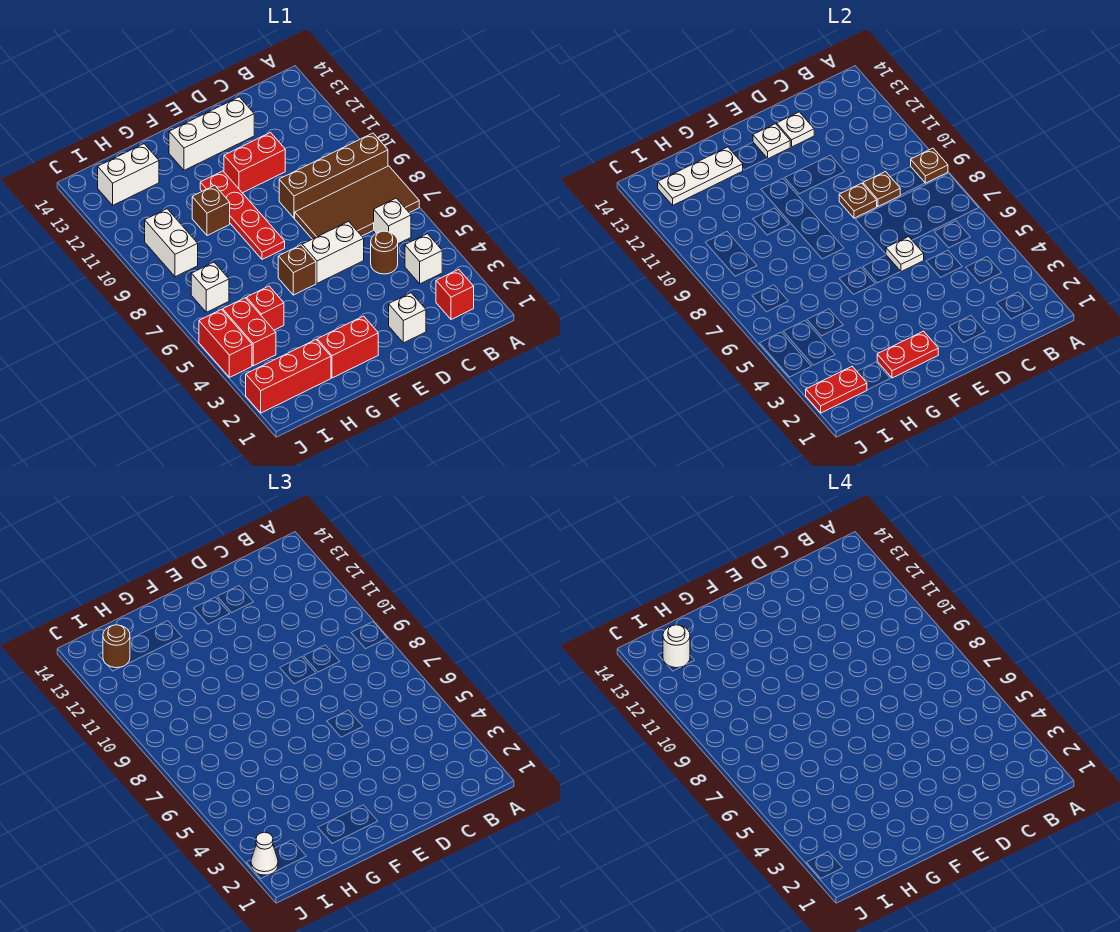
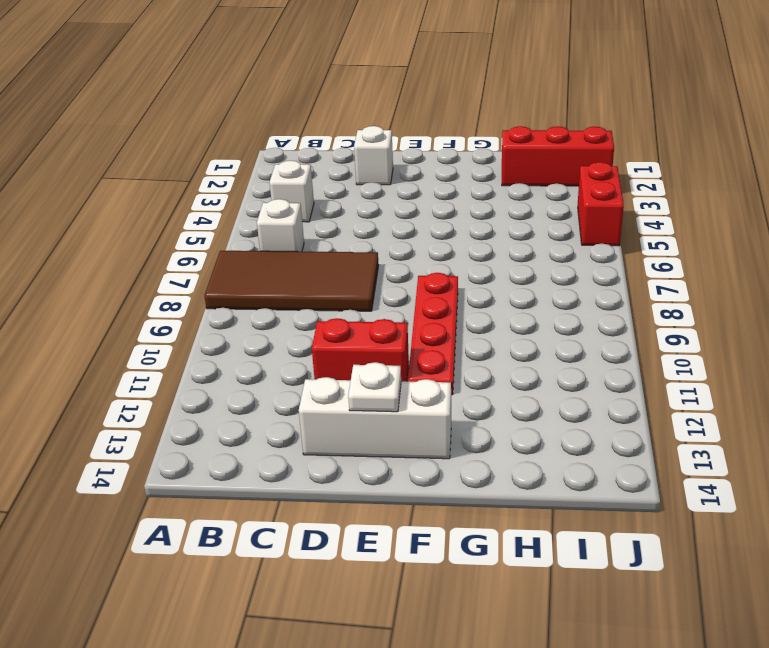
none -> brown brick A9:D9 level 1
none -> red brick B2 level 1
none -> brown round brick C5 level 1
none -> white brick D6:E6 level 1

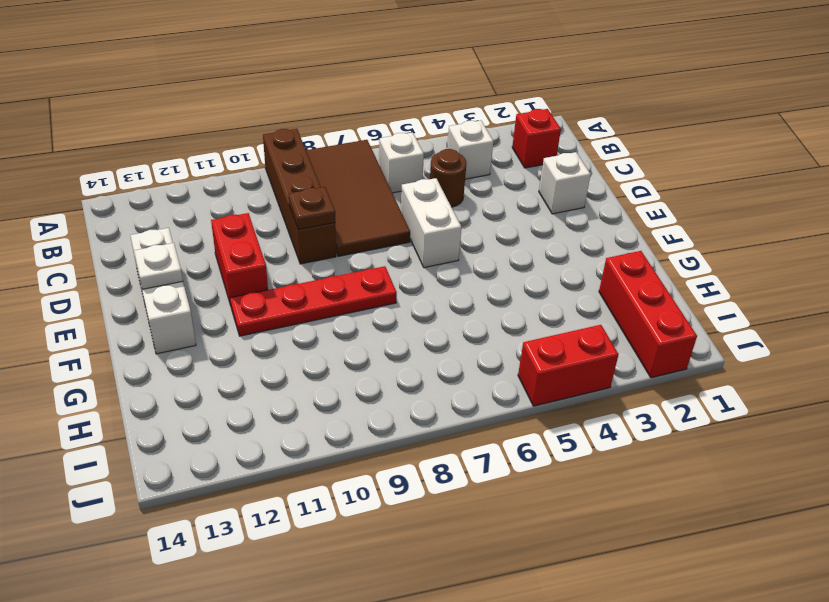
none -> red brick F2:G2 level 1
none -> brown brick F6 level 1
none -> brown brick G10 level 1
none -> red brick H5 level 1

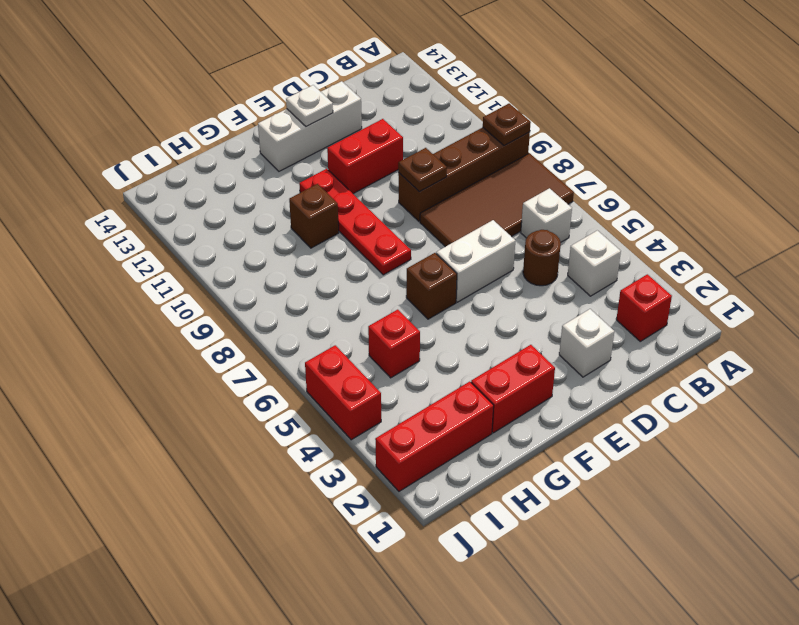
none -> white brick H13:I13 level 1
none -> red brick I4:I5 level 1
none -> white brick I7 level 1
none -> white brick I9:I10 level 1

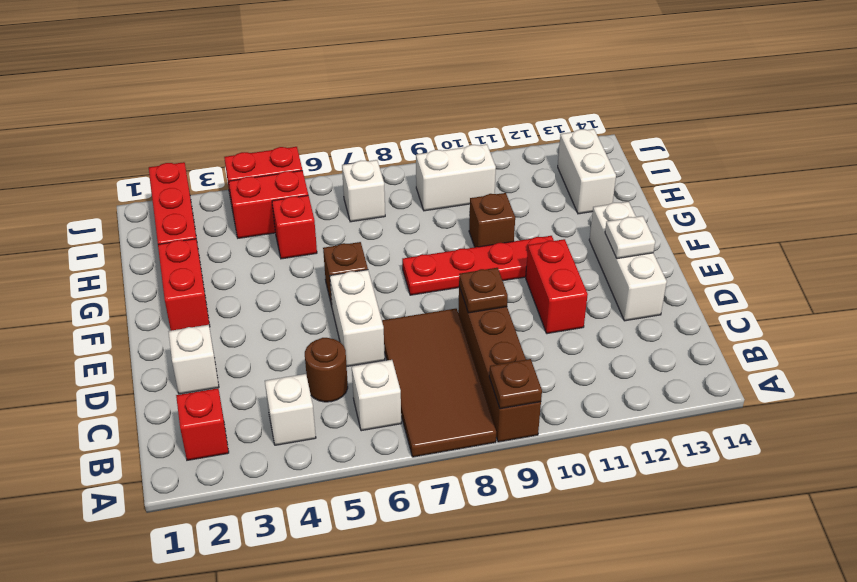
none -> brown plate C9 level 2
none -> white plate D6 level 2
none -> white plate D13 level 2
none -> red plate F2:G2 level 2

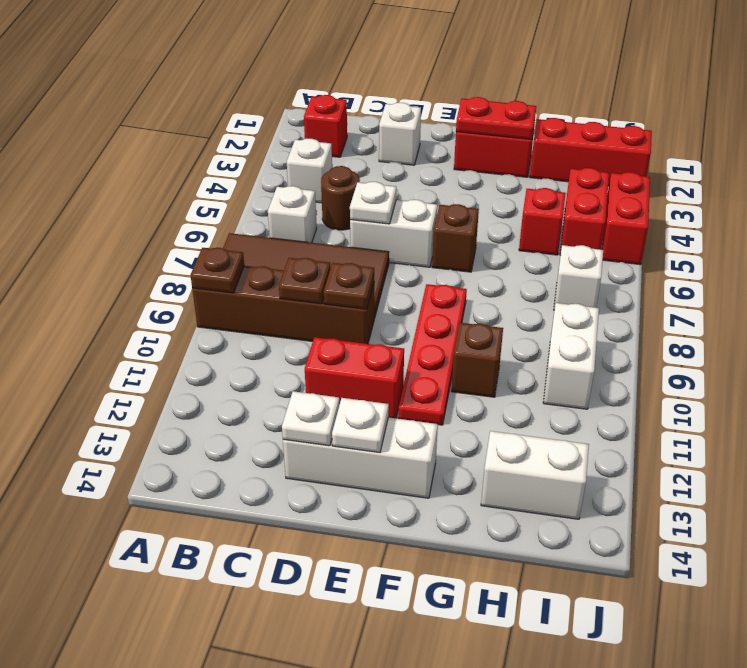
none -> white plate G13:I13 level 2
none -> red plate I2:J2 level 2
none -> brown round brick I13 level 3
none -> white cone J2 level 3

